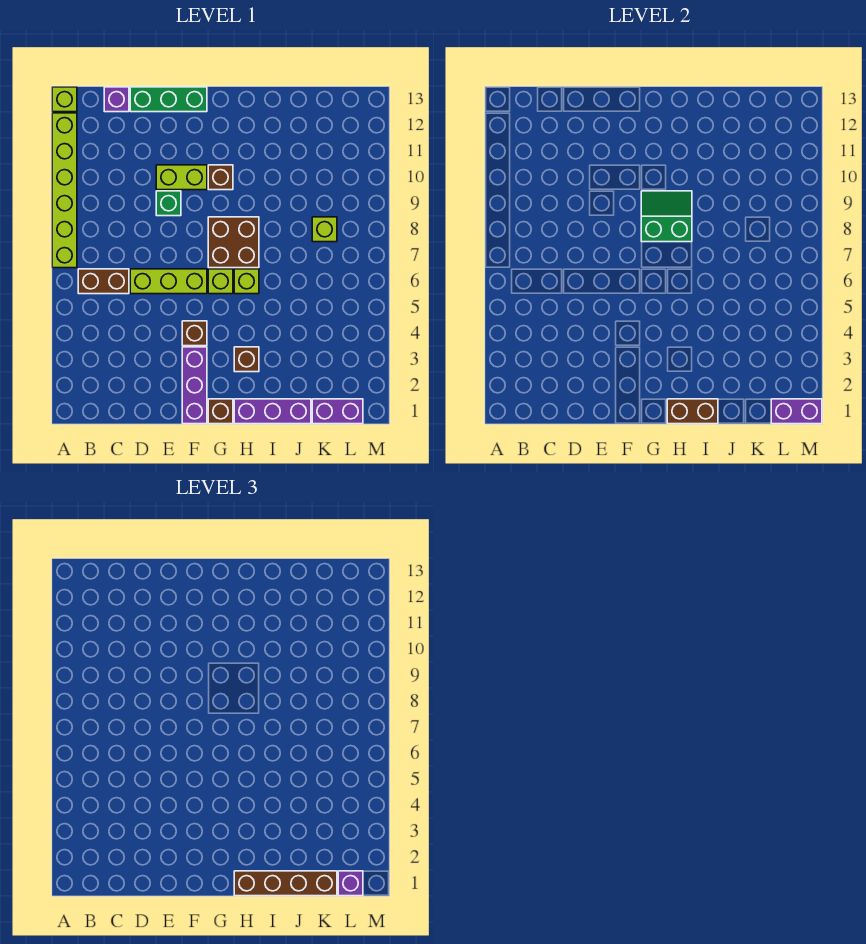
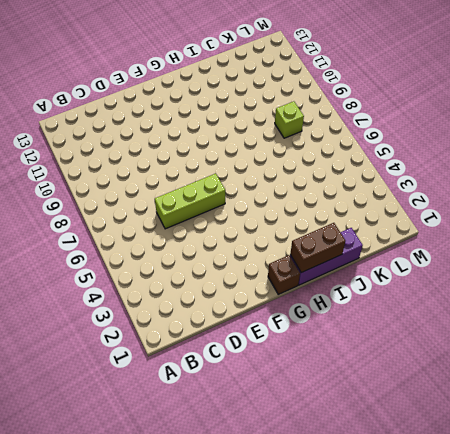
none -> lime brick A7:A12 level 1
none -> lime brick A13 level 1
none -> brown brick B6:C6 level 1

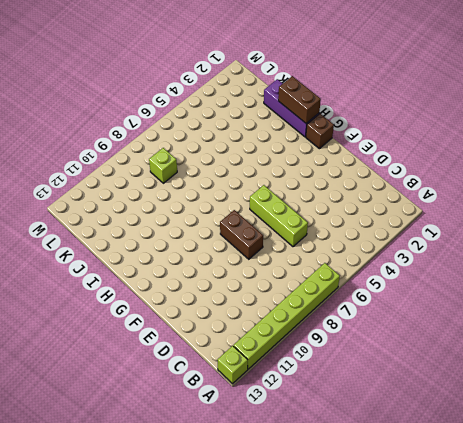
brown brick E8:F8 level 1 -> brown brick B6:C6 level 1
none -> purple brick C13 level 1
none -> green brick D13:F13 level 1
none -> green brick E9 level 1

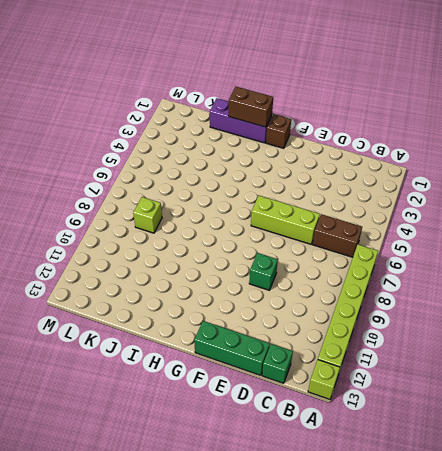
green brick C13 level 1 -> purple brick C13 level 1
none -> lime brick E10:F10 level 1
none -> purple brick F1:F3 level 1
none -> brown brick F4 level 1

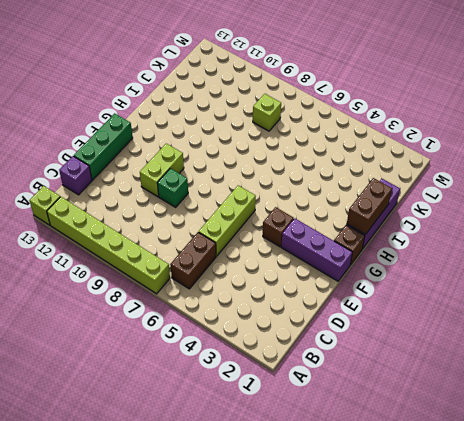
none -> lime brick G6 level 1
none -> brown brick G7:H8 level 1
none -> brown brick G10 level 1

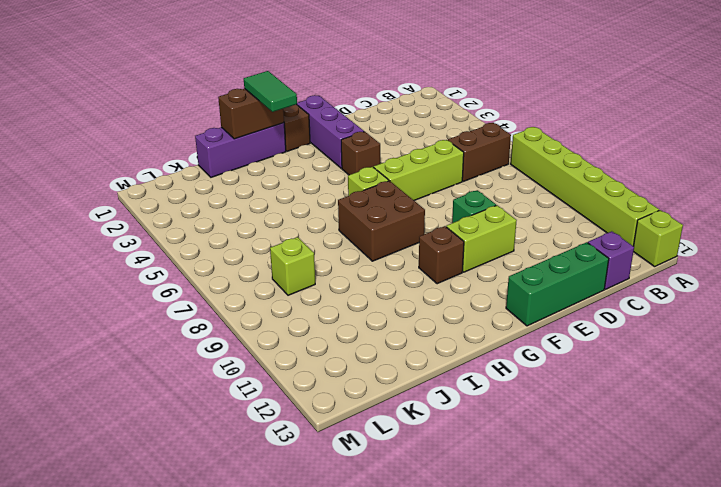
green tile H1:H2 level 3 -> brown brick H1:K1 level 3
none -> brown brick H3 level 1
none -> lime brick H6 level 1
none -> purple brick K1:L1 level 1

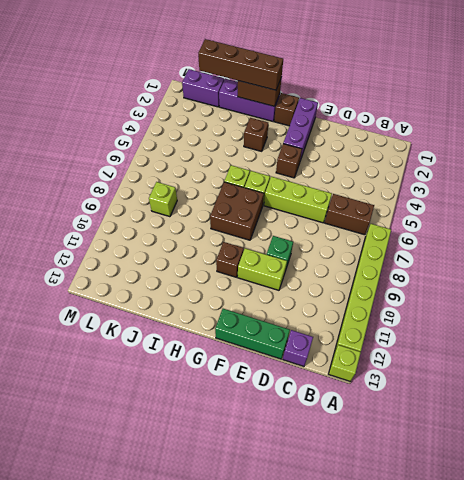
none -> green slope G8:H9 level 2 top 8
none -> purple brick L1:M1 level 2
none -> purple brick L1 level 3

